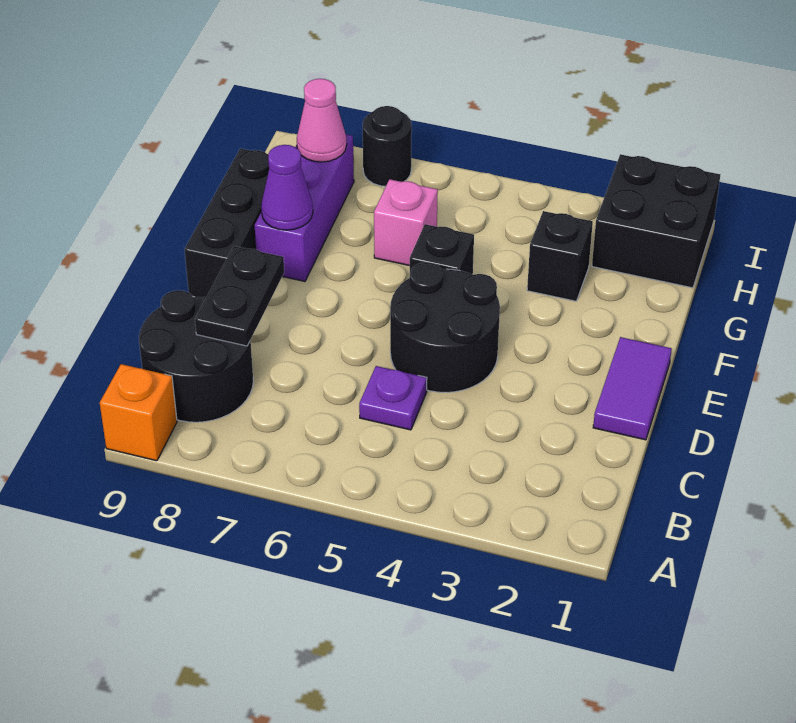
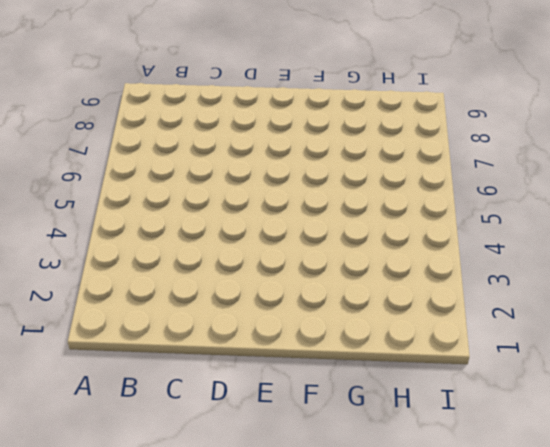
none -> orange brick A9 level 1
none -> black round brick B8:C9 level 1
none -> purple plate C5 level 1

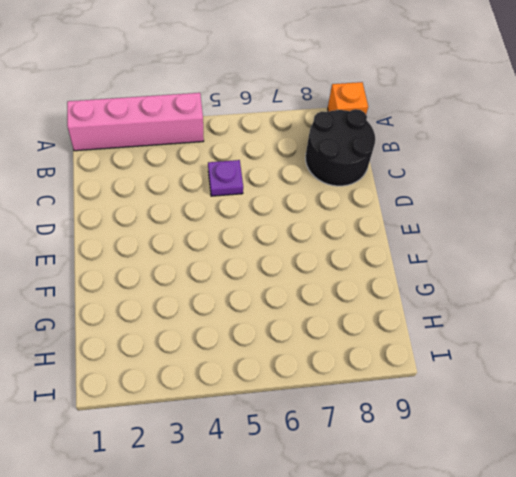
pink brick A1:A4 level 1 -> none
none -> purple tile D1:E1 level 1
none -> black round brick D4:E5 level 1
none -> black brick E9:G9 level 1

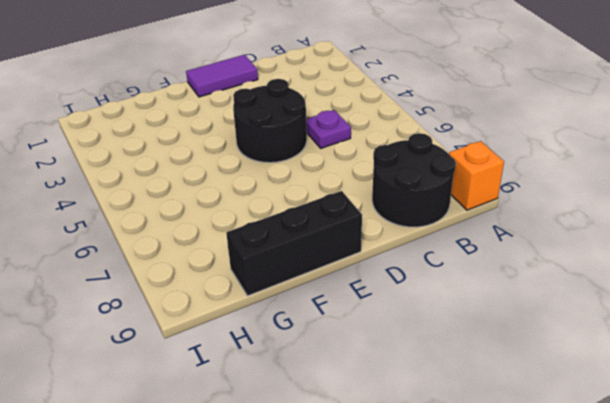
none -> black brick F5 level 1
none -> purple brick F8:H8 level 1
none -> black brick G3 level 1

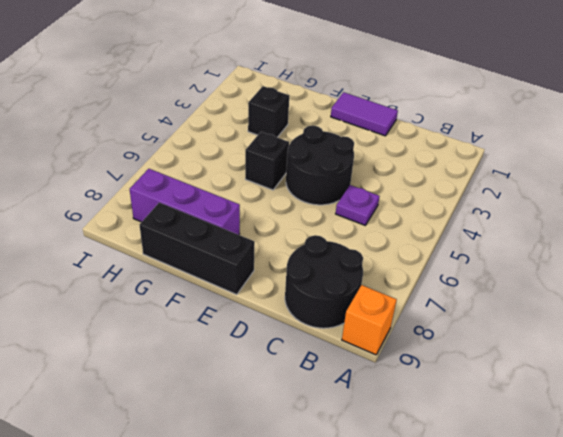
none -> pink brick G6 level 1
none -> black brick H1:I2 level 1
none -> black round brick I7 level 1

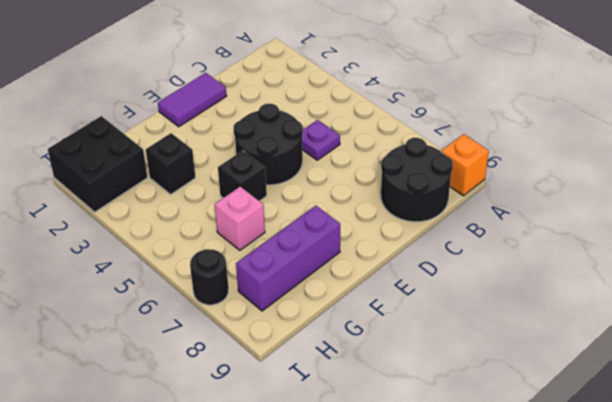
none -> black brick E9:G9 level 1
none -> black plate C8:D8 level 2
none -> purple cone F8 level 2

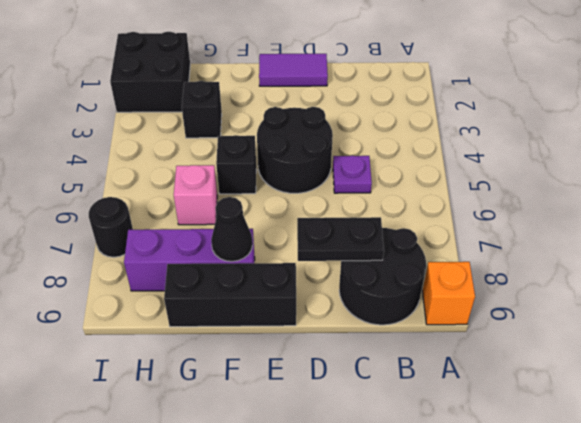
black cone F8 level 2 -> purple cone F8 level 2
none -> pink cone H8 level 2

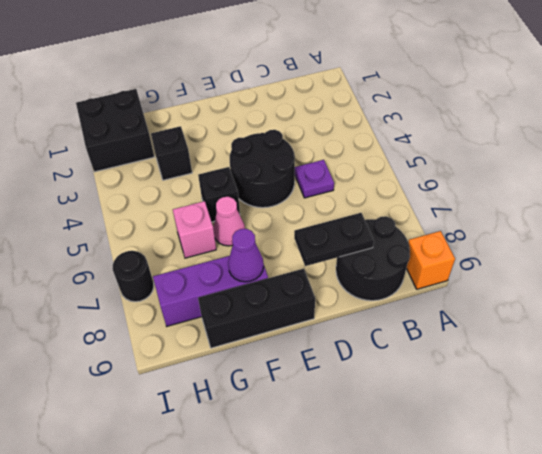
pink cone F6 level 1 -> pink cone H8 level 2
none -> purple tile D1:E1 level 1

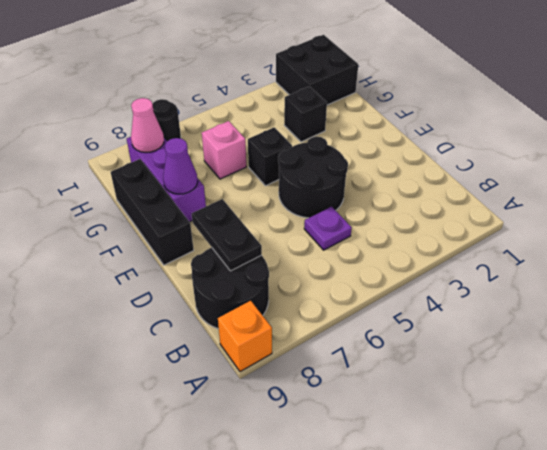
none -> purple tile D1:E1 level 1

